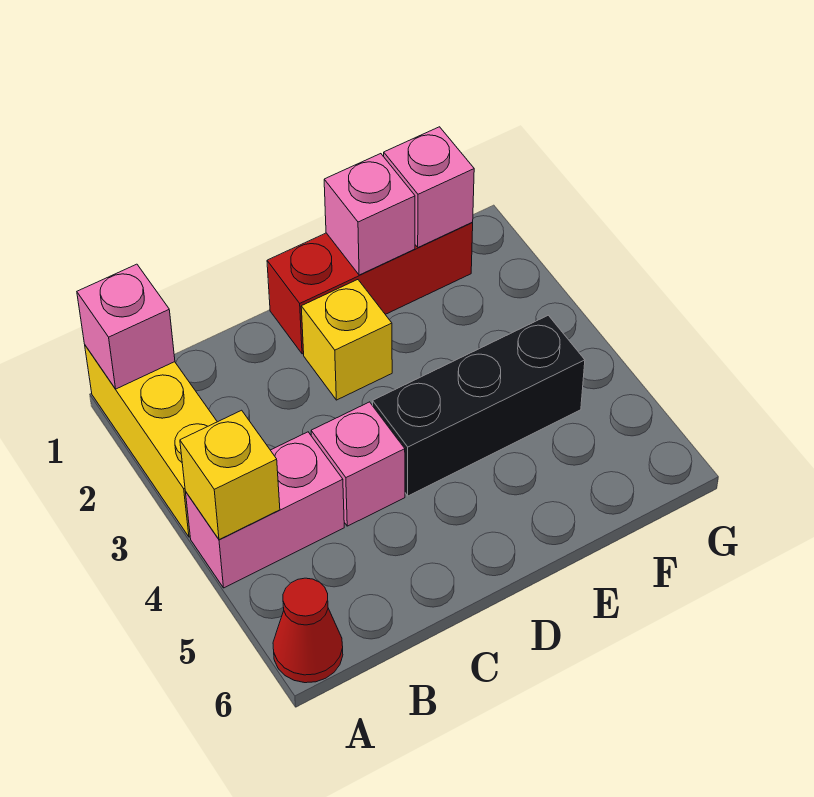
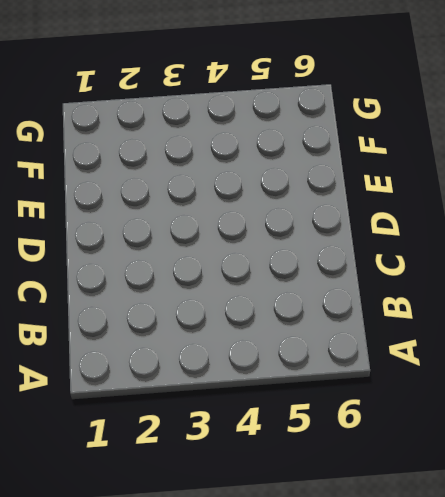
none -> yellow brick A1:A3 level 1
none -> pink brick A4:B4 level 1

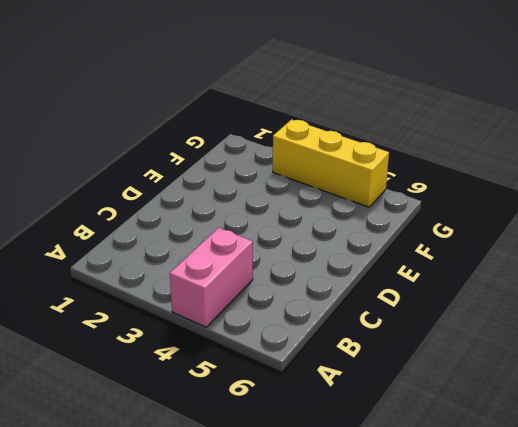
yellow brick G3:G5 level 1 -> yellow brick A1:A3 level 1
none -> red cone A6 level 1
none -> pink brick C4 level 1

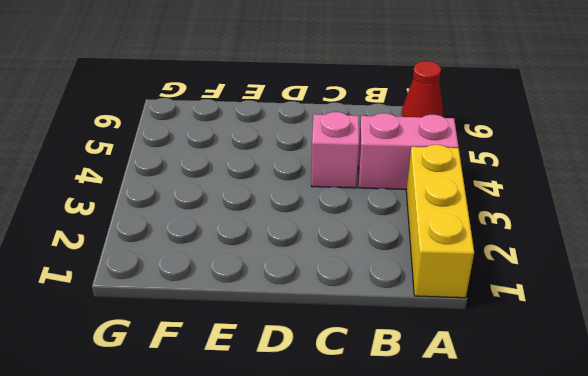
none -> red brick D1:F1 level 1
none -> yellow brick D2 level 1

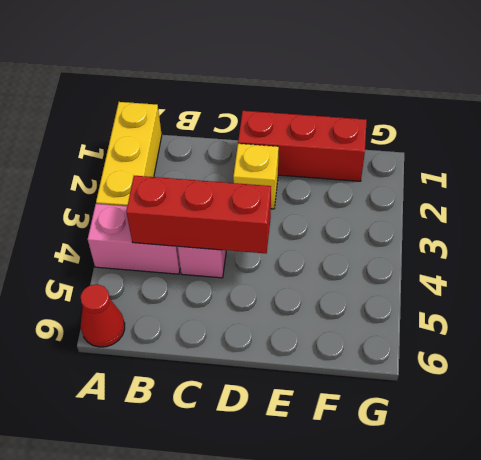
red brick B4:D4 level 2 -> none
none -> black brick D4:F4 level 1
none -> pink brick A1 level 2

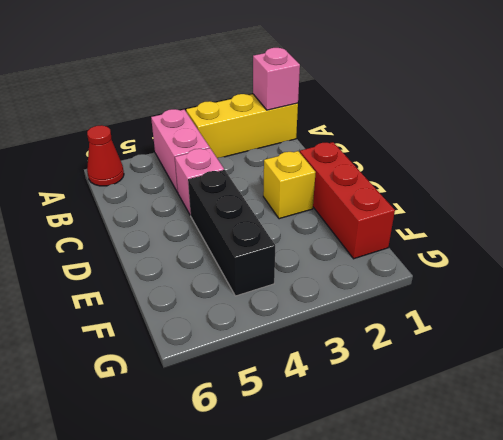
none -> yellow brick A4 level 2
none -> pink brick E1 level 2

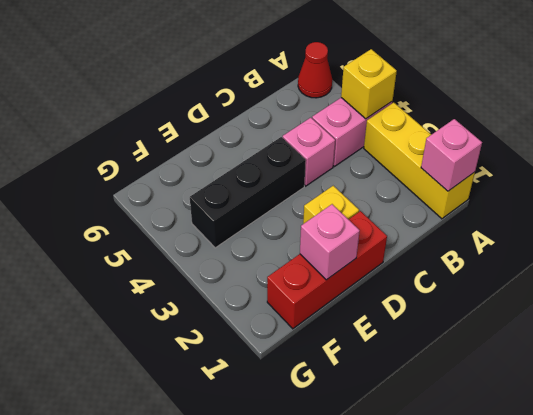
none -> pink brick F1 level 2

